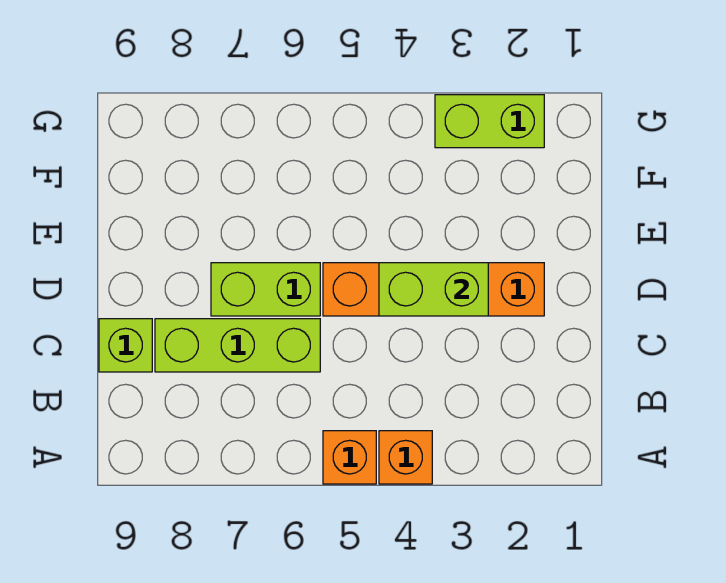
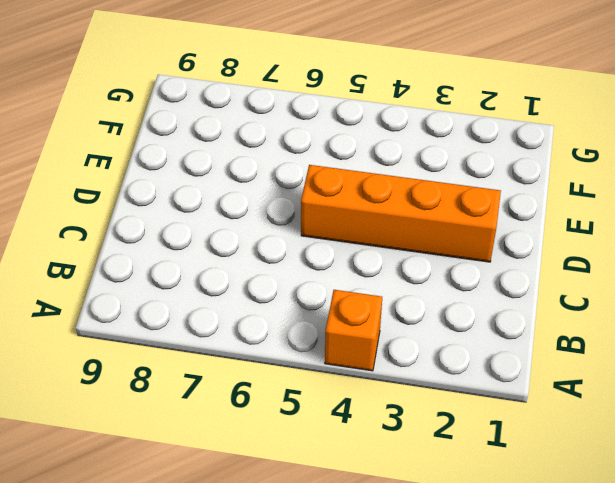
none -> orange brick A5 level 1
none -> lime brick C6:C8 level 1

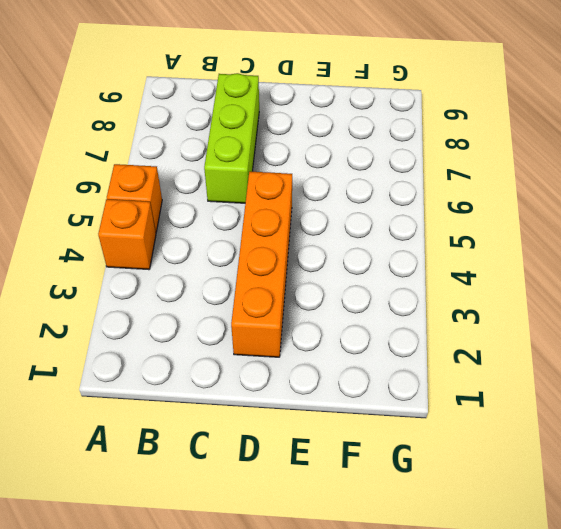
none -> lime brick C9 level 1
none -> lime brick D6:D7 level 1

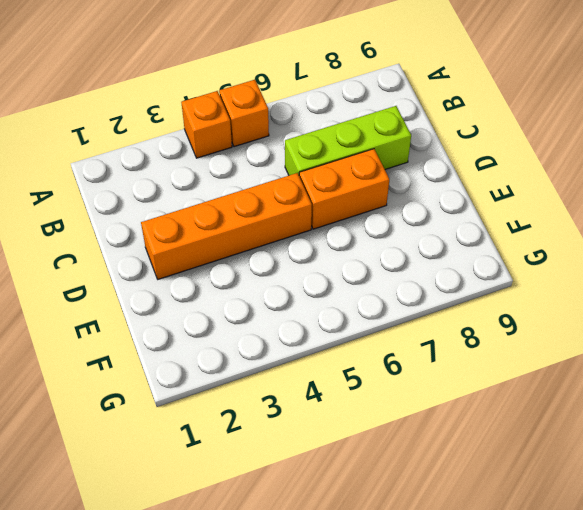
orange brick D6:D7 level 1 -> lime brick D6:D7 level 1
none -> lime brick C9 level 1
none -> lime brick G2:G3 level 1

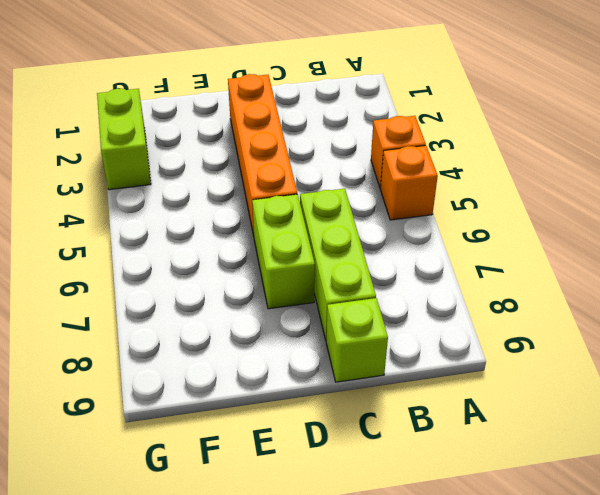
none -> lime brick D3:D4 level 2

